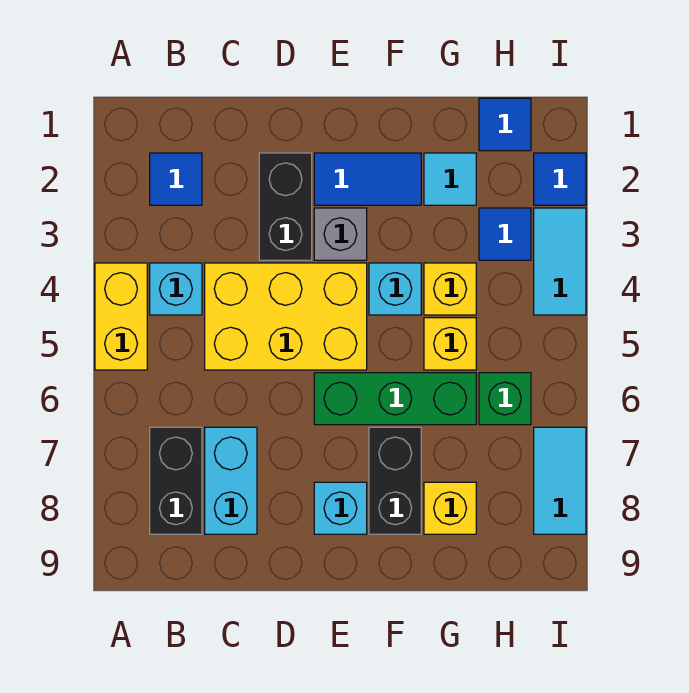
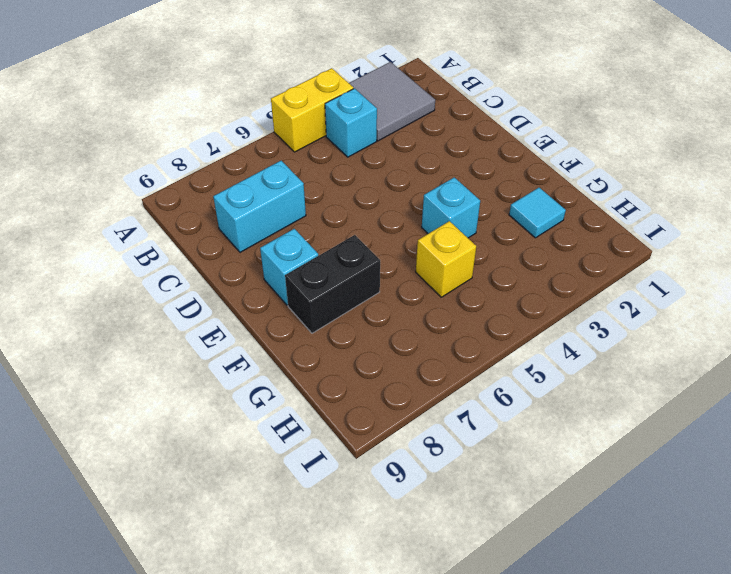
grey tile A2:B3 level 1 -> blue tile B2 level 1
none -> black brick B7:B8 level 1
none -> yellow brick C4:E5 level 1
none -> black brick D2:D3 level 1

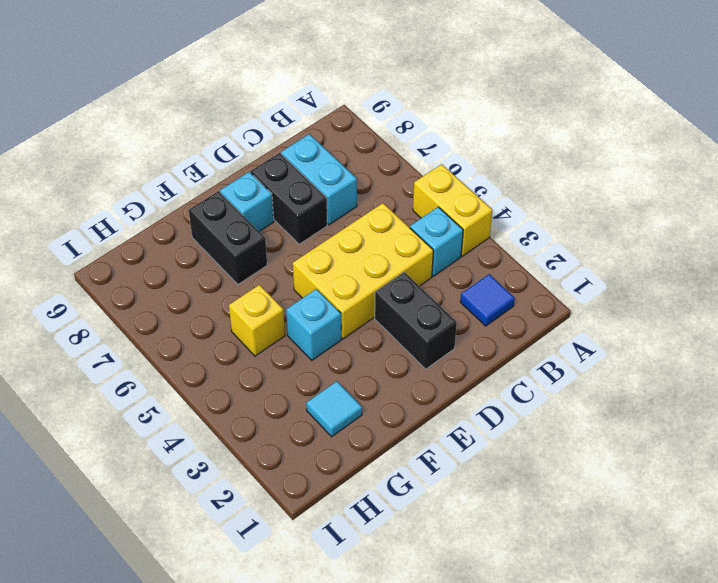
black brick D7:D8 level 1 -> black brick B7:B8 level 1
none -> blue tile E2:F2 level 1
none -> grey brick E3 level 1
none -> green brick E6:G6 level 1

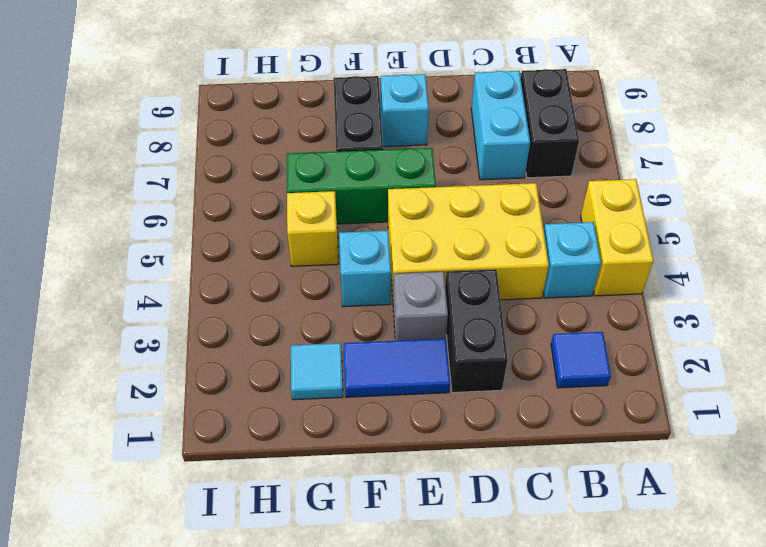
none -> yellow brick G4 level 1
none -> yellow brick G8 level 1
none -> blue tile H1 level 1

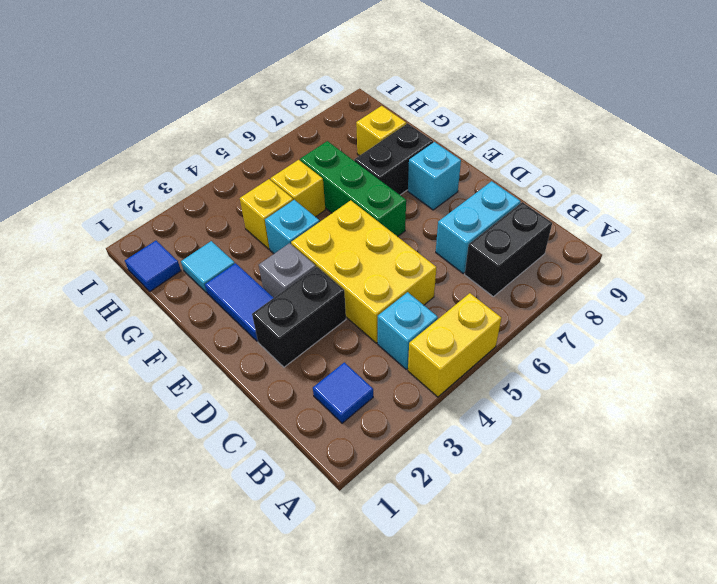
none -> blue tile H3 level 1
none -> green brick H6 level 1
none -> blue tile I2 level 1

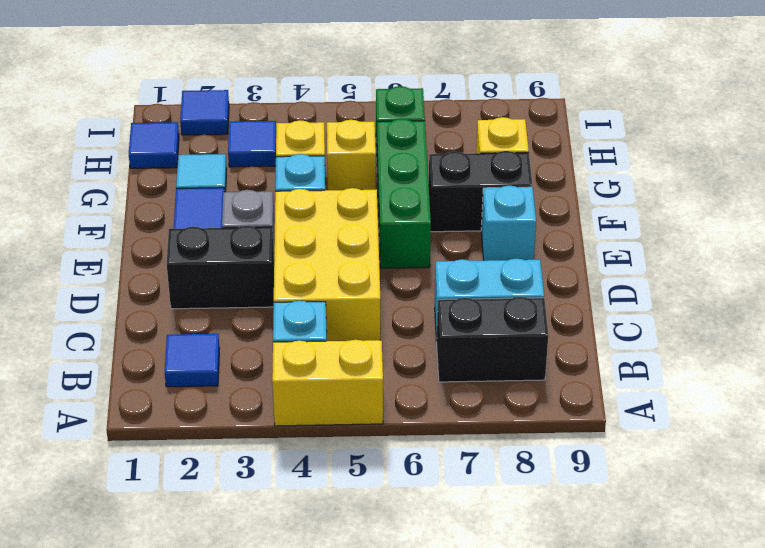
none -> cyan tile I3:I4 level 1
none -> cyan tile I7:I8 level 1

